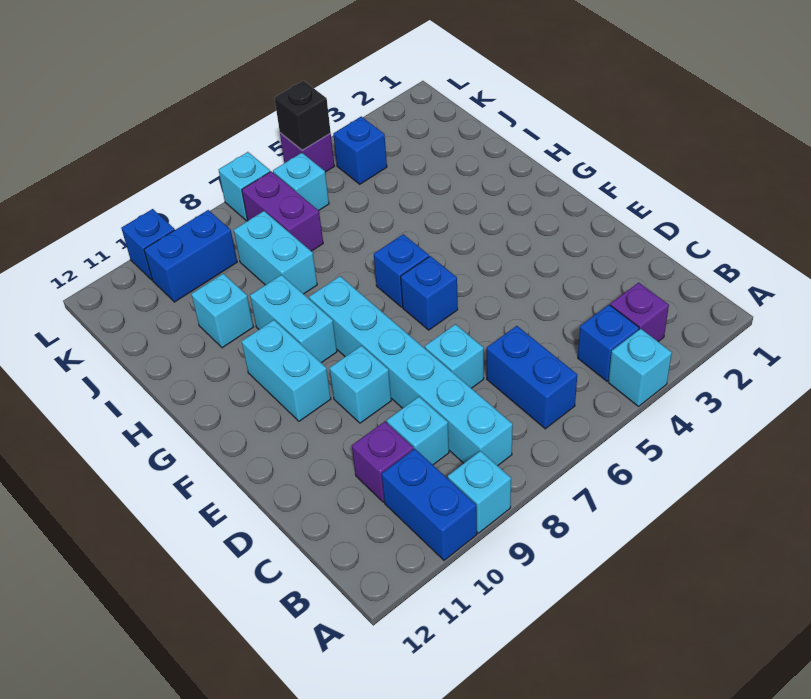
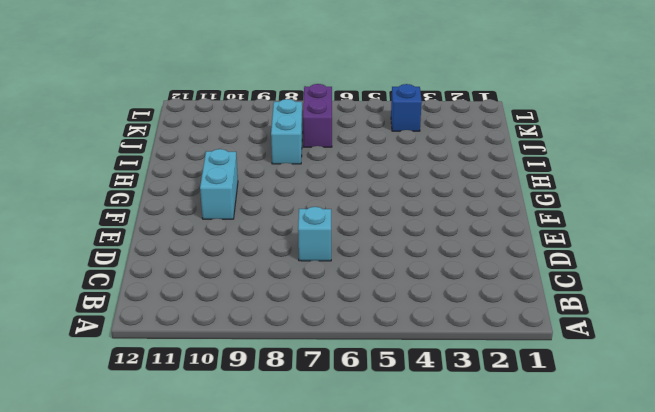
none -> cyan brick A4 level 1
none -> cyan brick A9 level 1
none -> blue brick A10:B10 level 1

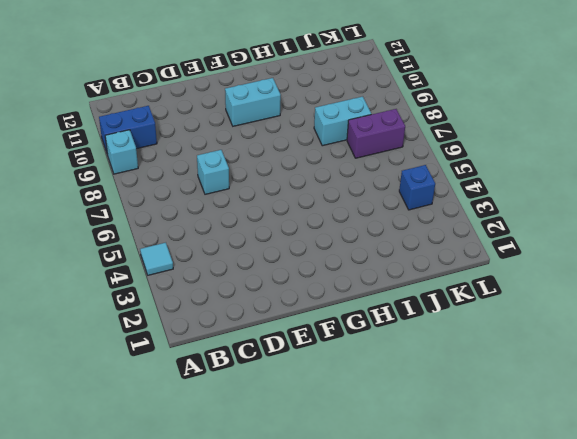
cyan tile A4 level 1 -> cyan brick A4 level 1
none -> purple brick B3 level 1
none -> blue brick B4 level 1
none -> blue brick B6:C6 level 1

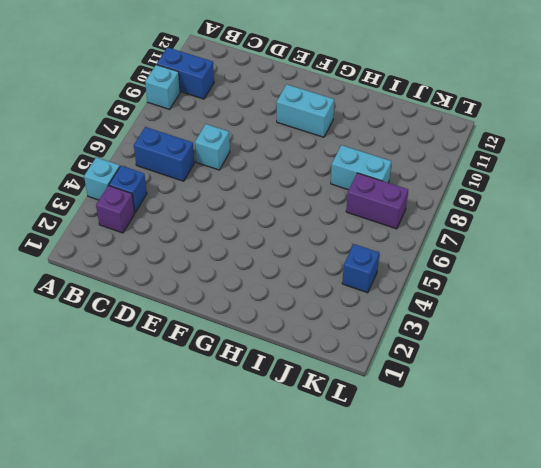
none -> cyan brick B8:G8 level 1
none -> cyan brick C9 level 1
none -> purple brick C10 level 1

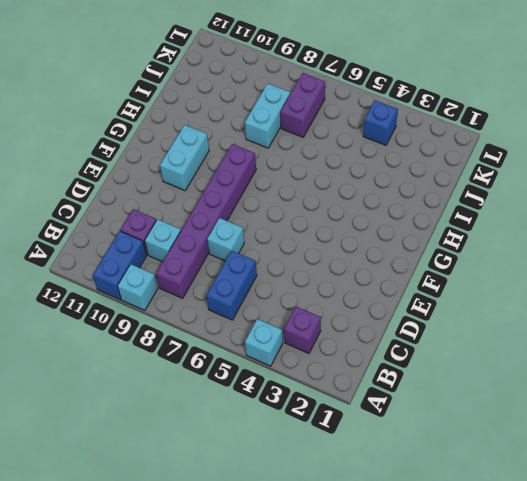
purple brick B8:G8 level 1 -> cyan brick B8:G8 level 1
none -> blue brick B4 level 1
none -> cyan brick E9 level 1
none -> blue brick F6 level 1

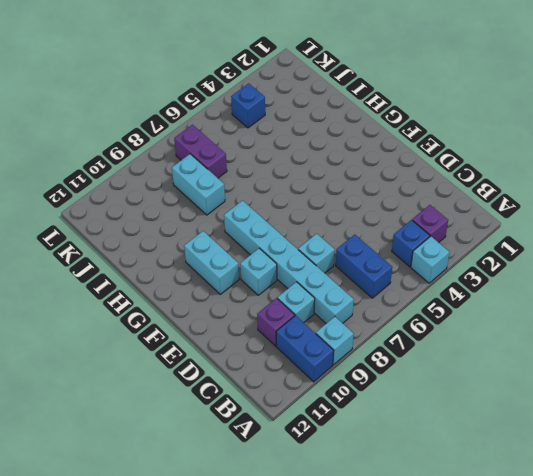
none -> blue brick F6 level 1
none -> blue brick G6 level 1
none -> cyan brick G9:H9 level 1

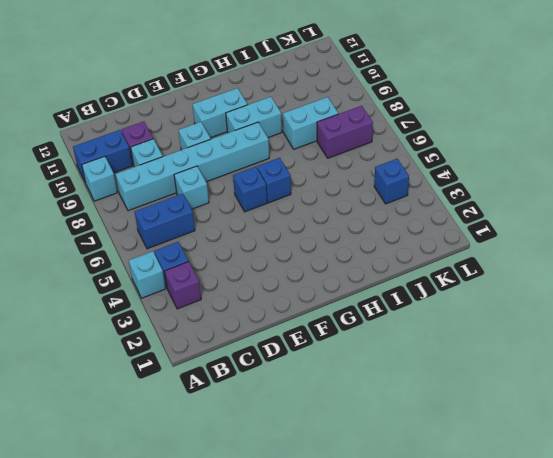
none -> cyan brick I10 level 1
none -> cyan brick K6 level 1
none -> blue brick K9:K10 level 1

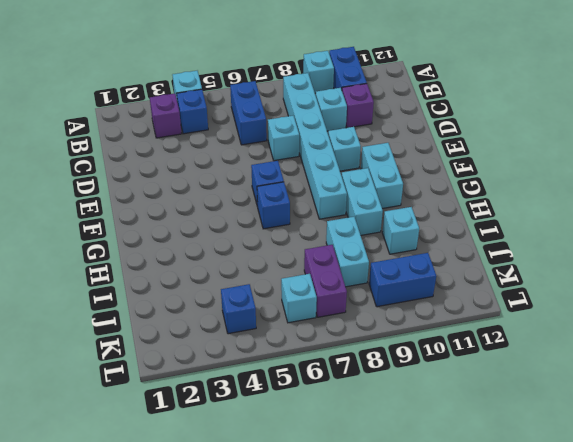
none -> purple brick L5 level 1
none -> cyan brick L7 level 1
none -> blue brick L10 level 1

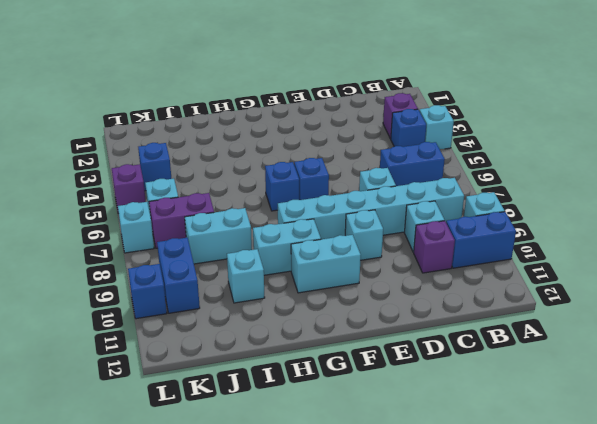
none -> black brick L5 level 2

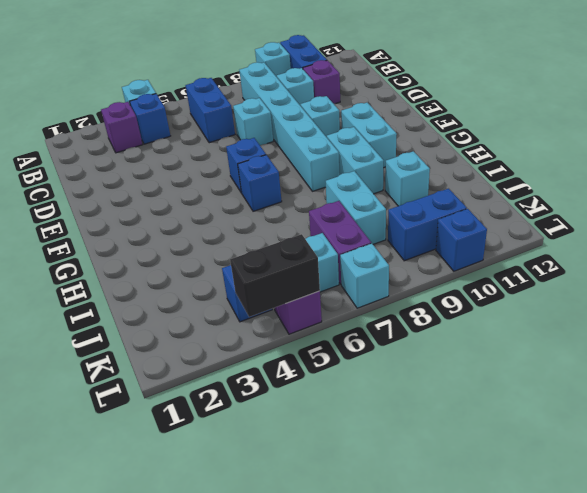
black brick L4:L5 level 2 -> black brick L5 level 2

